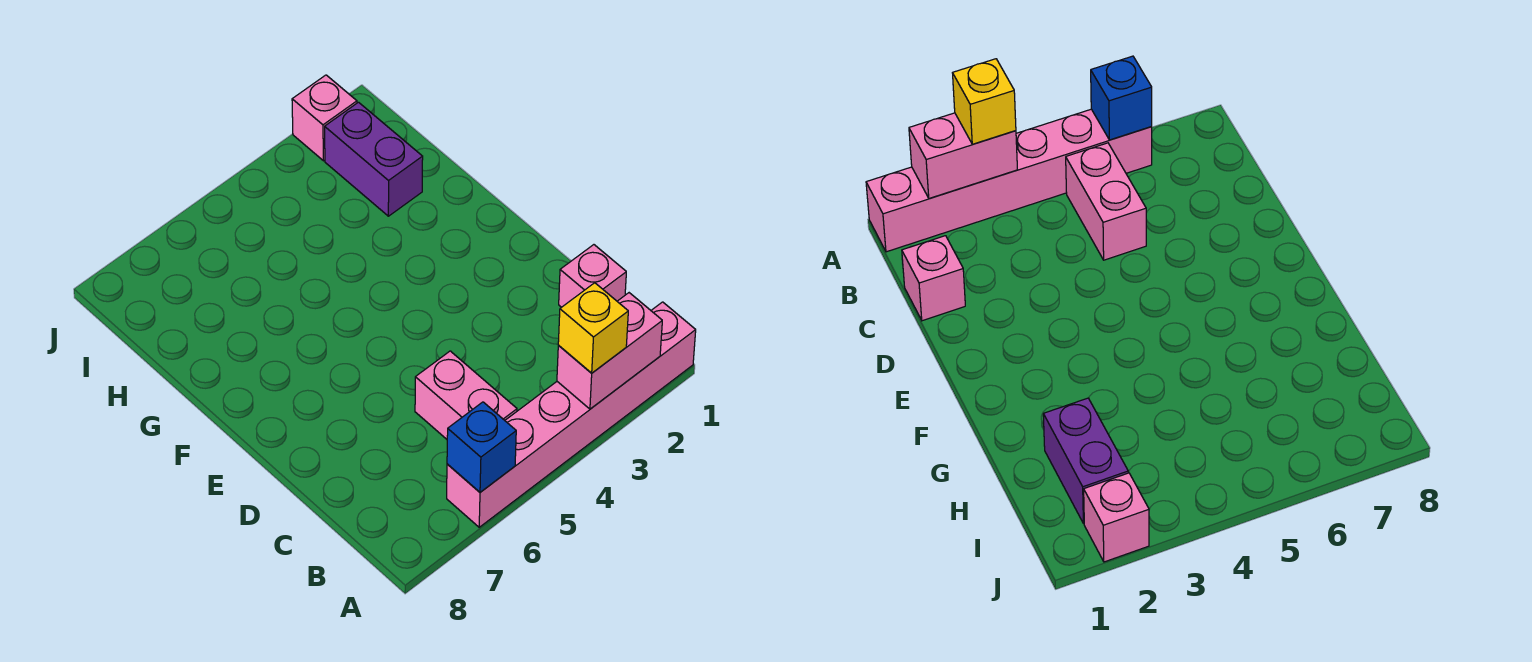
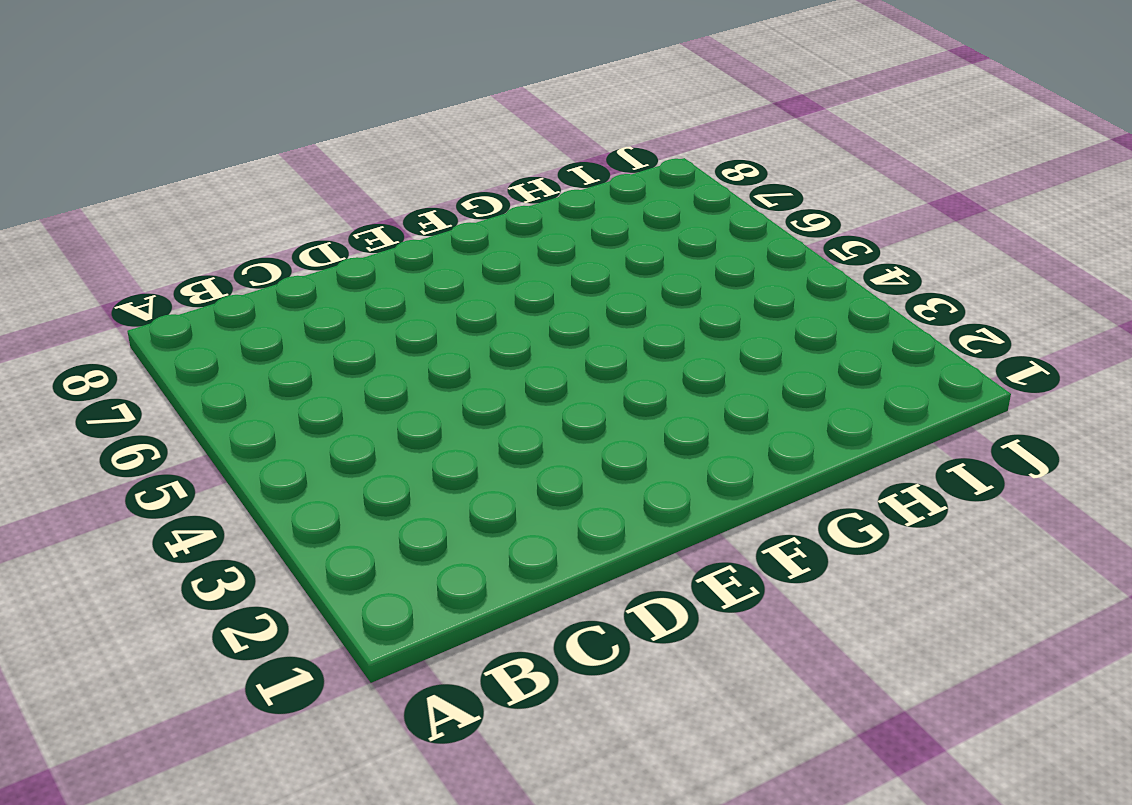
none -> pink brick A1:A6 level 1
none -> pink brick B5:C5 level 1

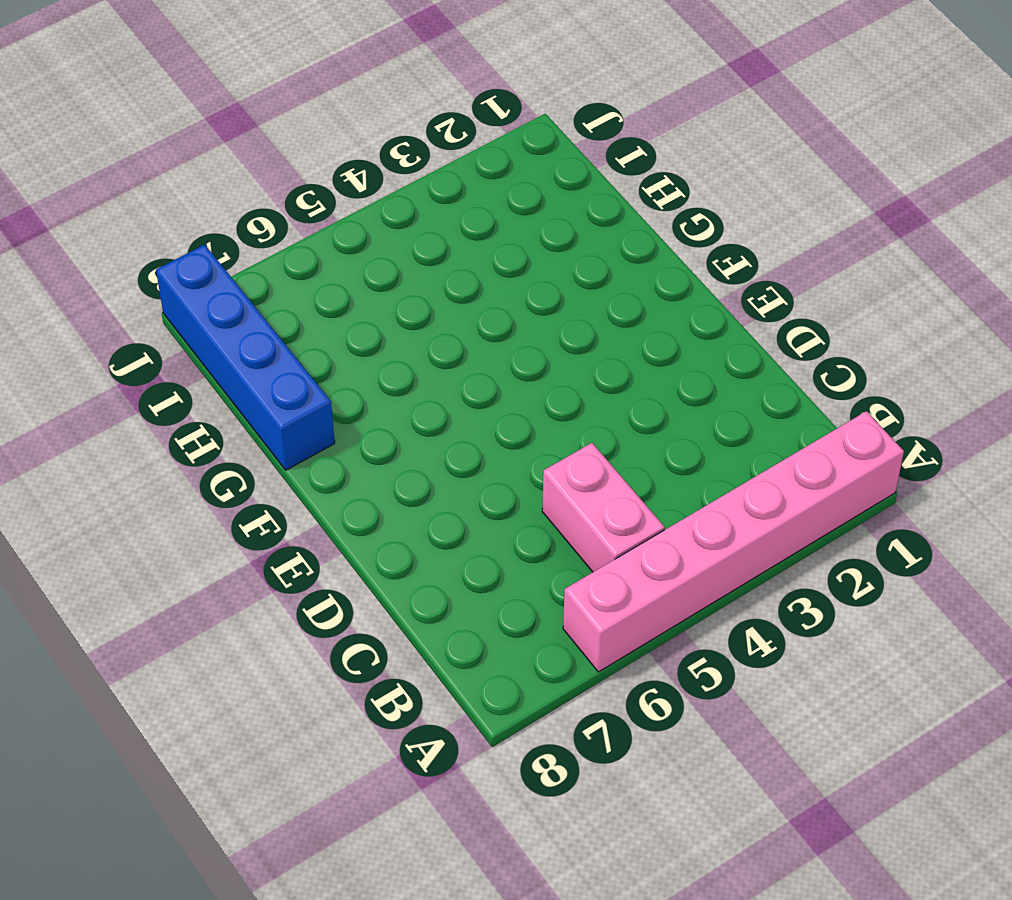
blue brick G8:J8 level 1 -> none
none -> pink brick C1 level 1
none -> purple brick H2:I2 level 1

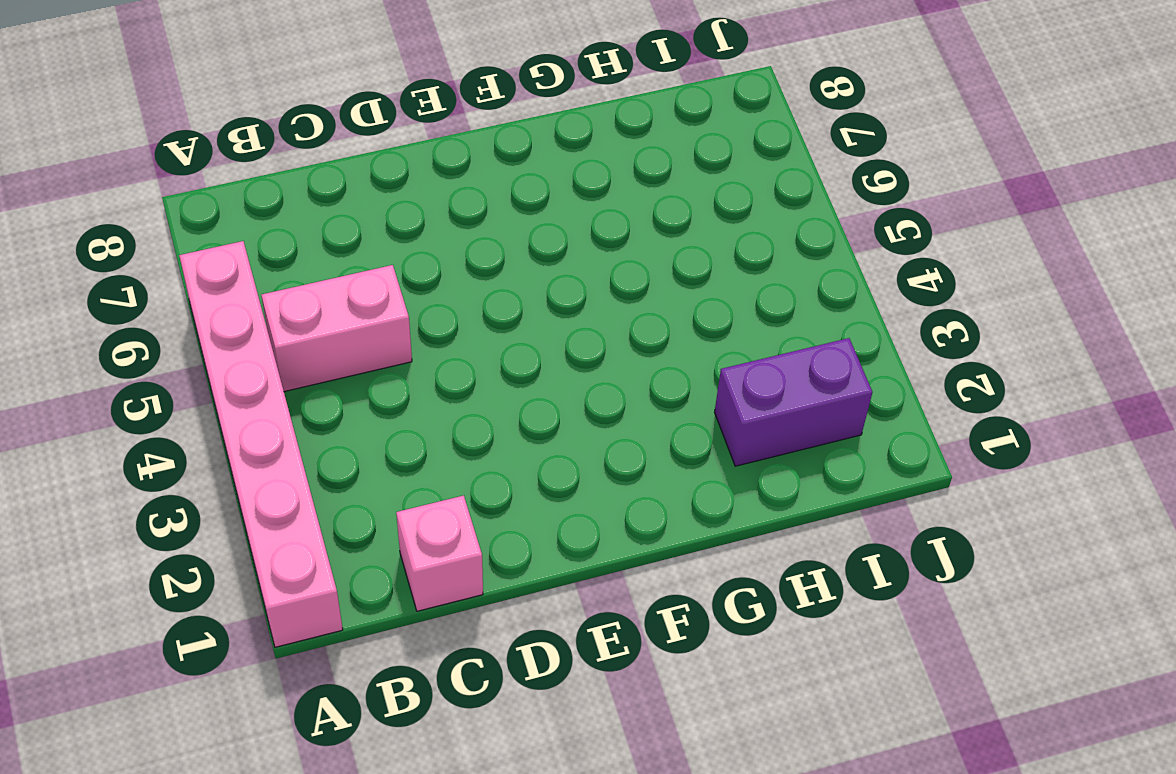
none -> pink brick J2 level 1
none -> pink brick A2:A3 level 2

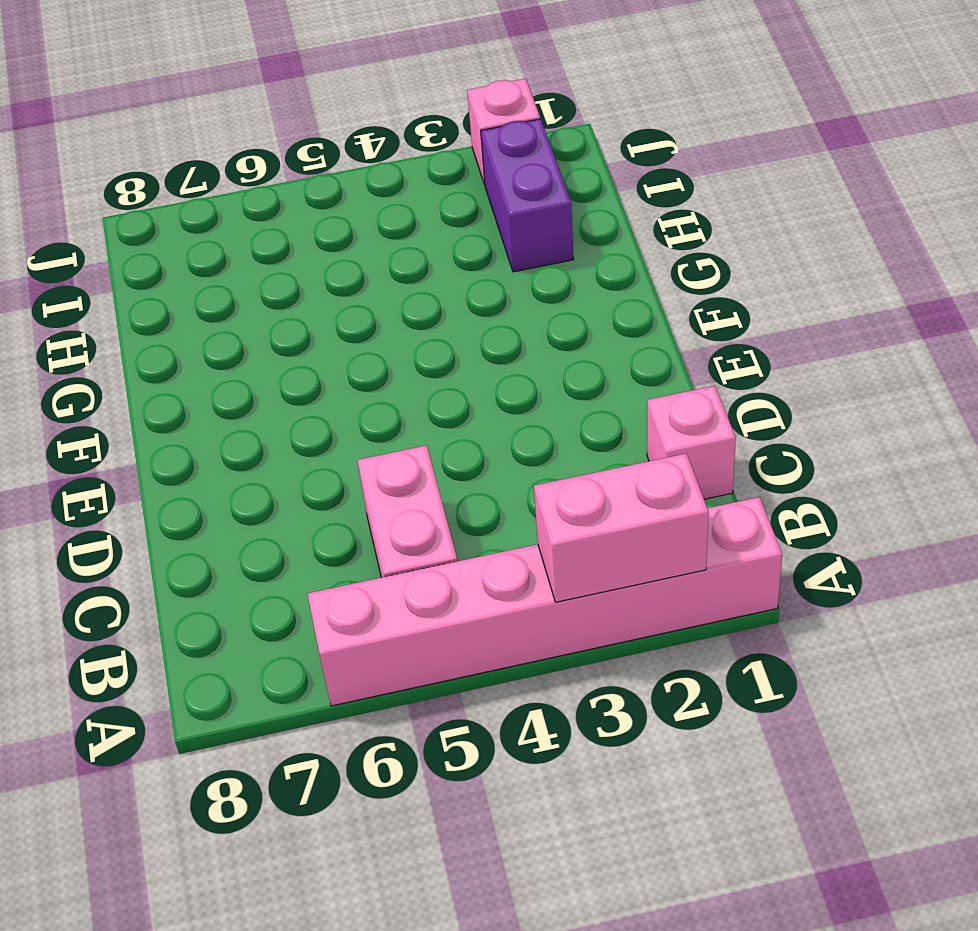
none -> blue brick A6 level 2
none -> yellow brick A3 level 3

